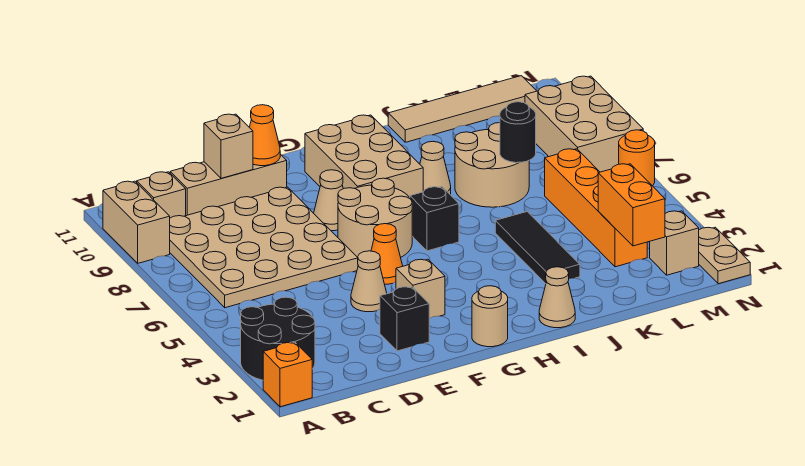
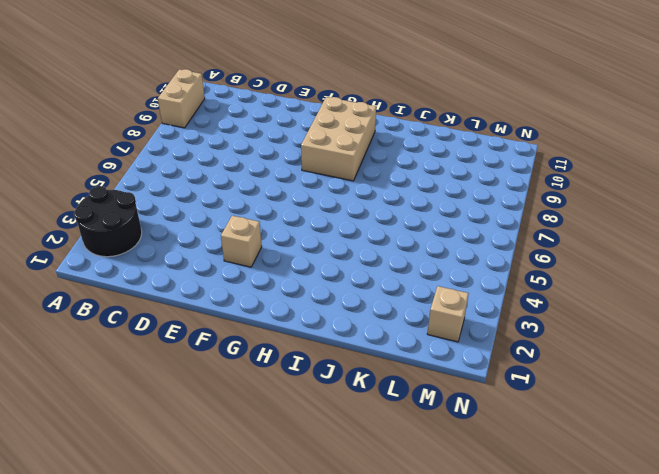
none -> orange brick A1 level 1
none -> tan plate B6:E9 level 1
none -> tan brick B10 level 1

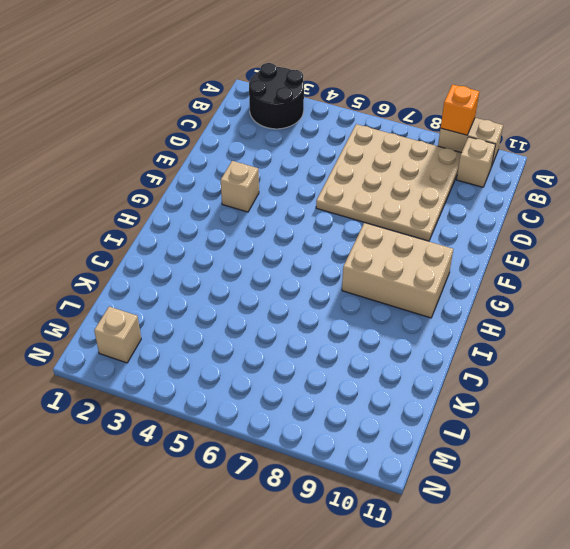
orange brick A9 level 2 -> orange brick A1 level 1
none -> tan brick C10:E10 level 1
none -> black brick E2 level 1
none -> tan cone E4 level 1

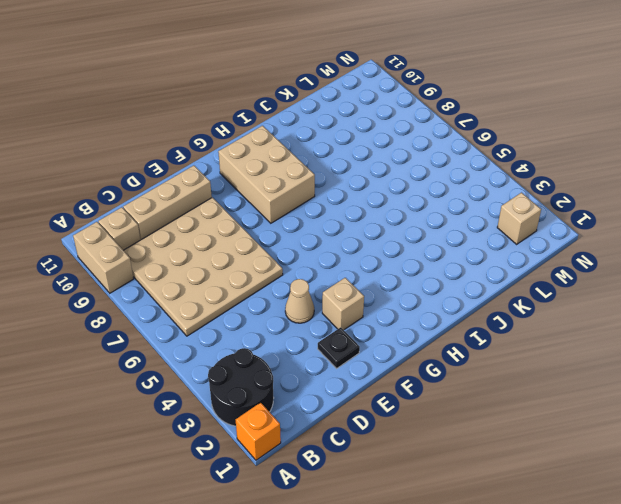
black plate E2 level 1 -> black brick E2 level 1
none -> orange cone F5 level 1
none -> tan round brick F6:G7 level 1
none -> tan cone F8 level 1

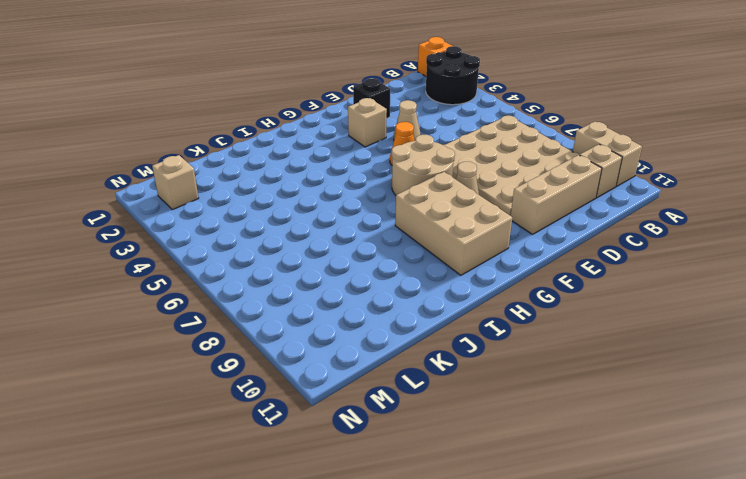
none -> tan round brick G1 level 1
none -> black brick H6 level 1
none -> tan cone I1 level 1

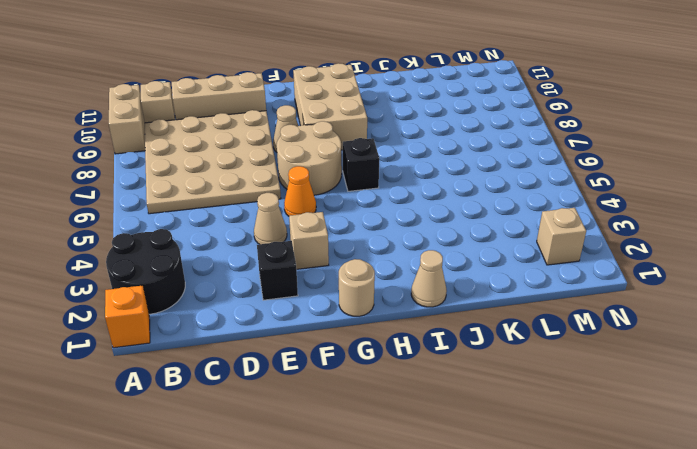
none -> tan cone I8 level 1
none -> black tile J3:J5 level 1
none -> tan round brick J7:K8 level 1

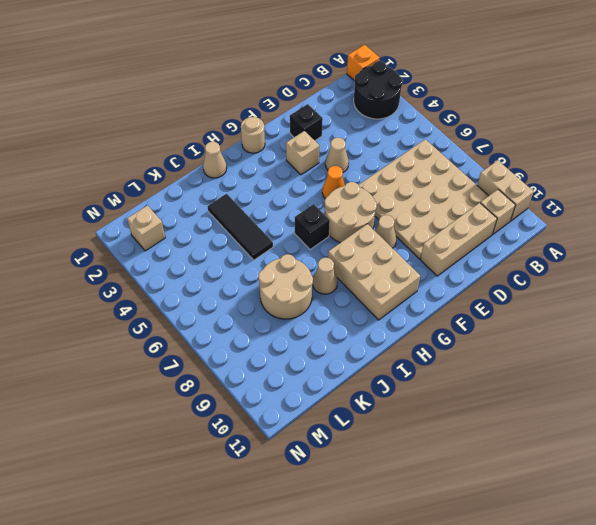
none -> tan tile J11:M11 level 1
none -> orange brick L3:L6 level 1
none -> tan brick M7:N9 level 1

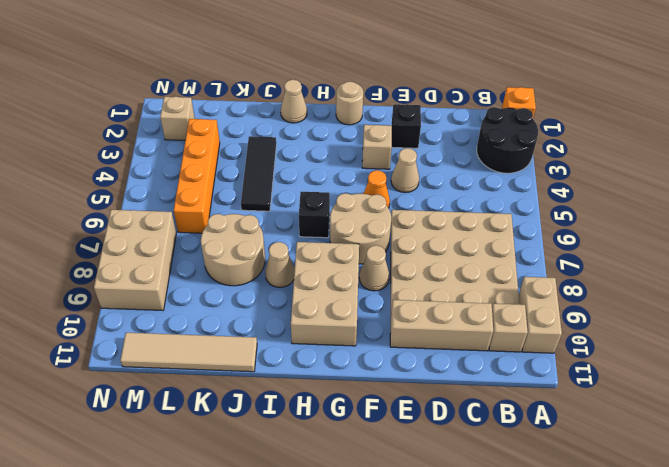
none -> tan plate N1:N2 level 1
none -> orange round brick N6 level 1
none -> tan brick D10 level 2

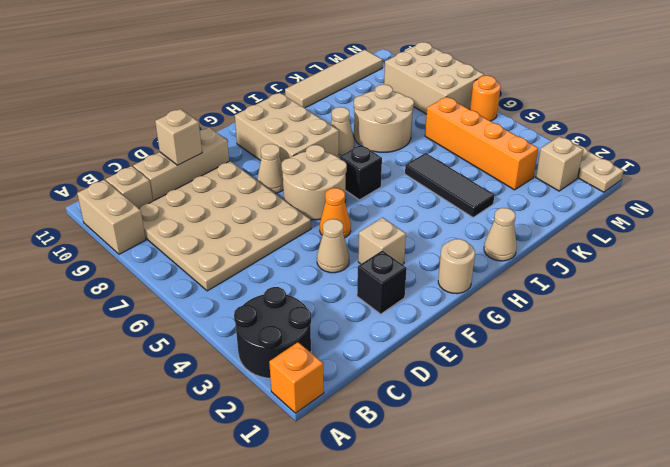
none -> orange cone E10 level 2
none -> black round brick K7 level 2
none -> orange brick L2:L3 level 2

